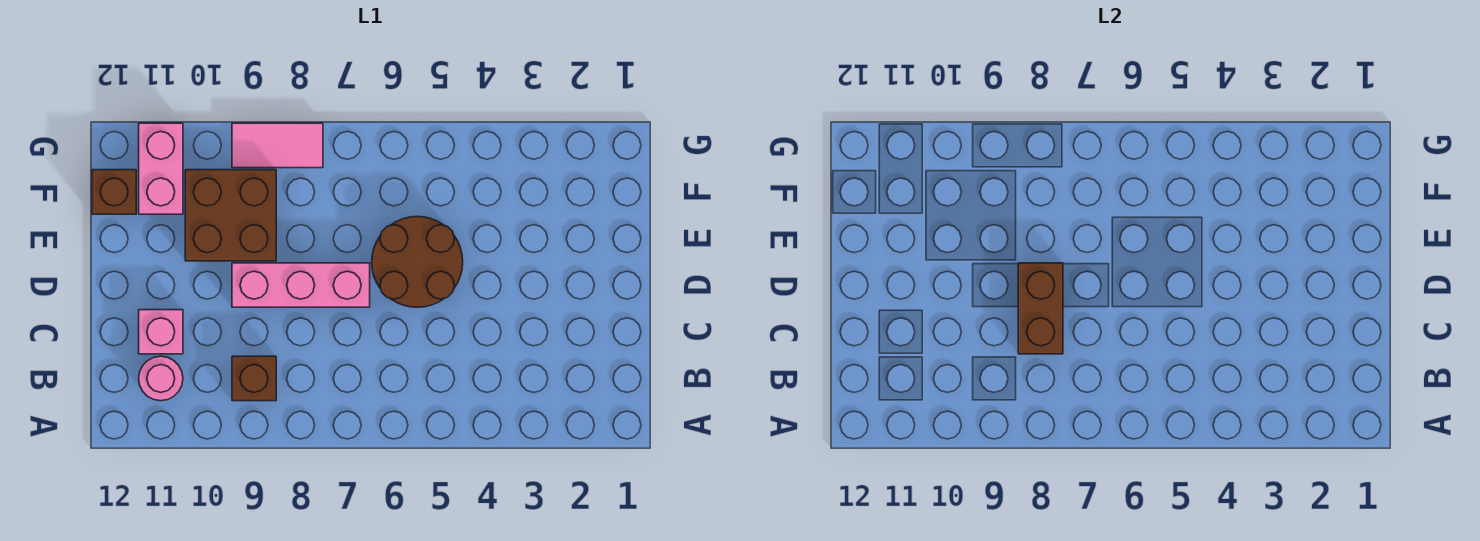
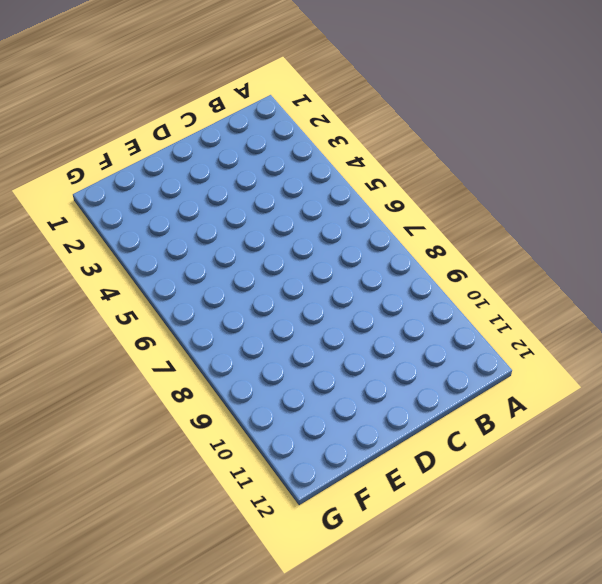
none -> brown brick B9 level 1
none -> pink round brick B11 level 1

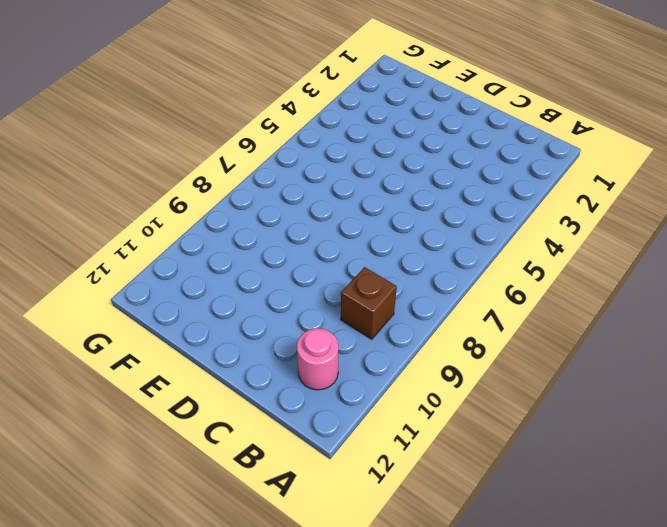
none -> pink brick C11 level 1
none -> brown round brick D5:E6 level 1

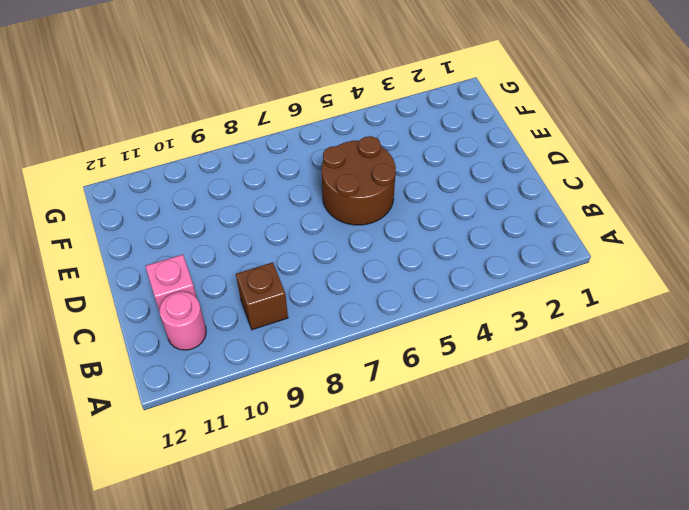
none -> pink brick D7:D9 level 1
none -> brown brick E9:F10 level 1

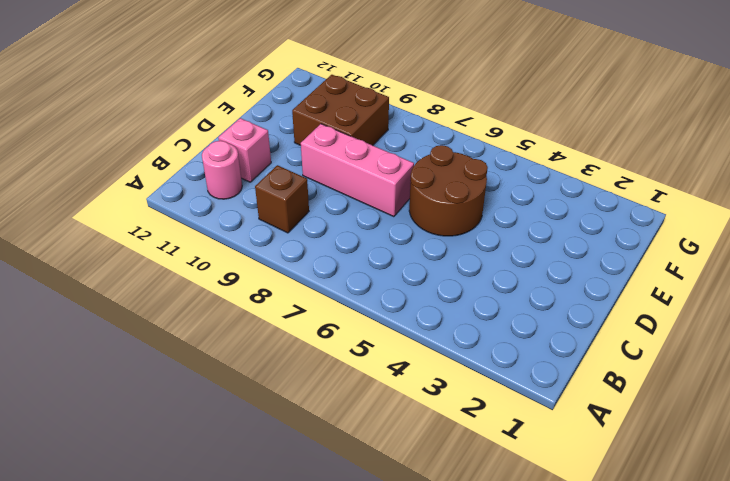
none -> pink brick F11:G11 level 1
none -> brown brick F12 level 1

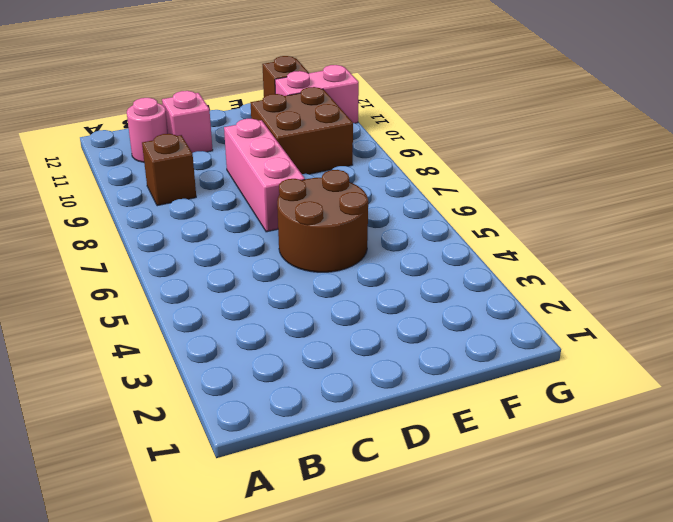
none -> pink tile G8:G9 level 1
none -> brown brick C8:D8 level 2

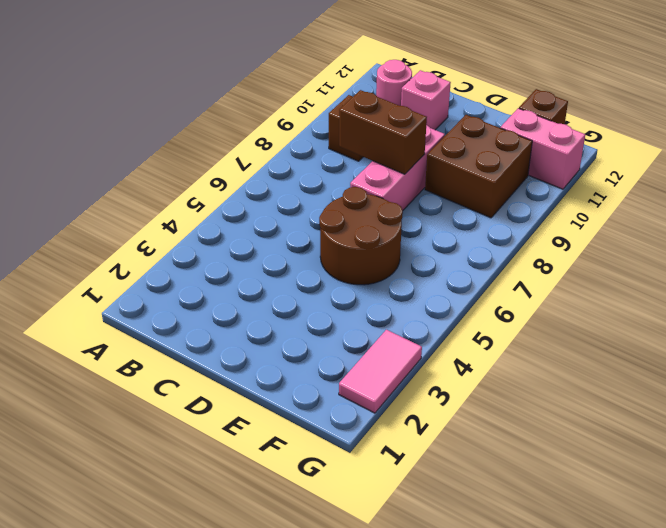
pink tile G2:G3 level 1 -> pink tile G8:G9 level 1

